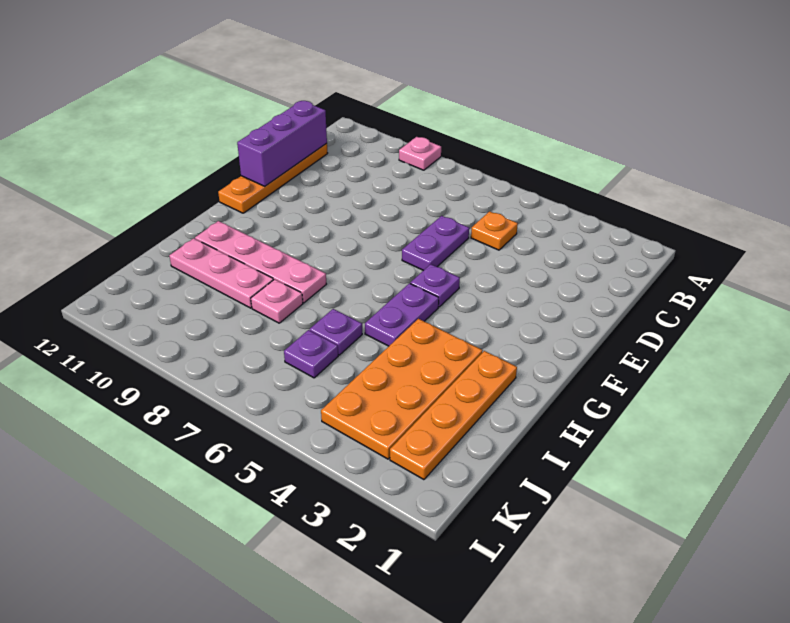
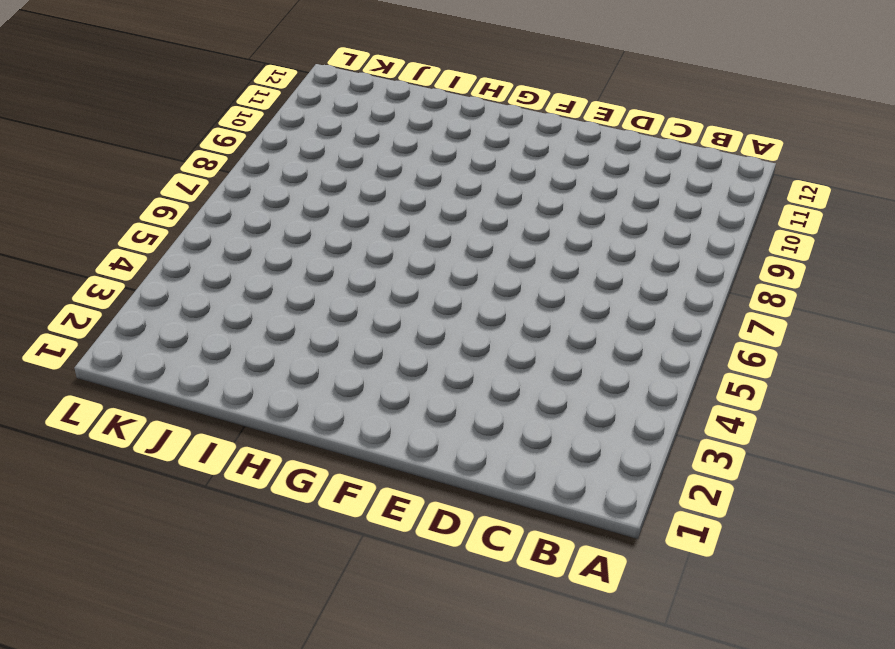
none -> pink plate A9 level 1
none -> orange plate C5 level 1
none -> orange plate C12:F12 level 1

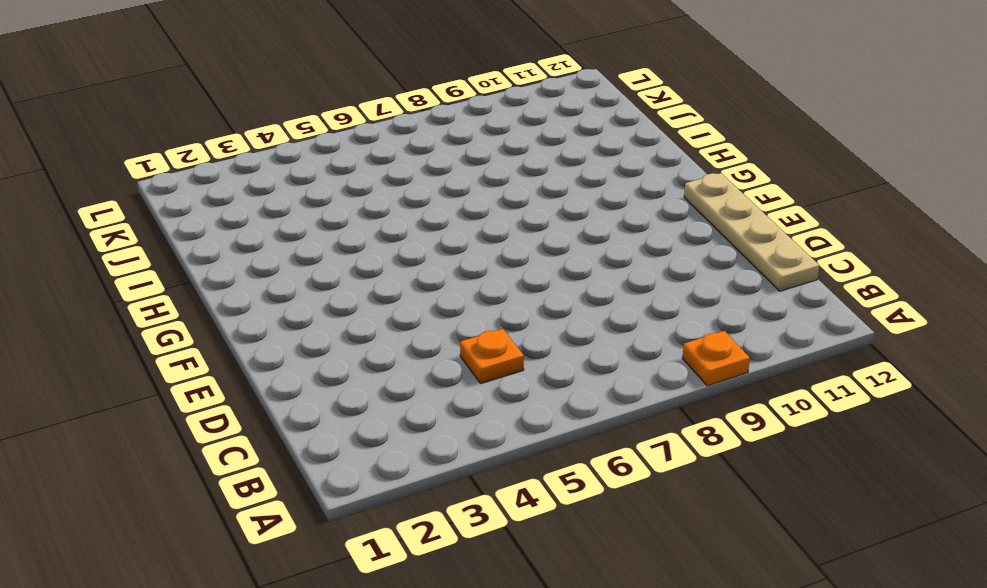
orange plate A9 level 1 -> pink plate A9 level 1
tan plate C12:F12 level 1 -> orange plate C12:F12 level 1
none -> purple plate D6:E6 level 1
none -> purple plate F5 level 1
none -> purple plate G5:H5 level 1

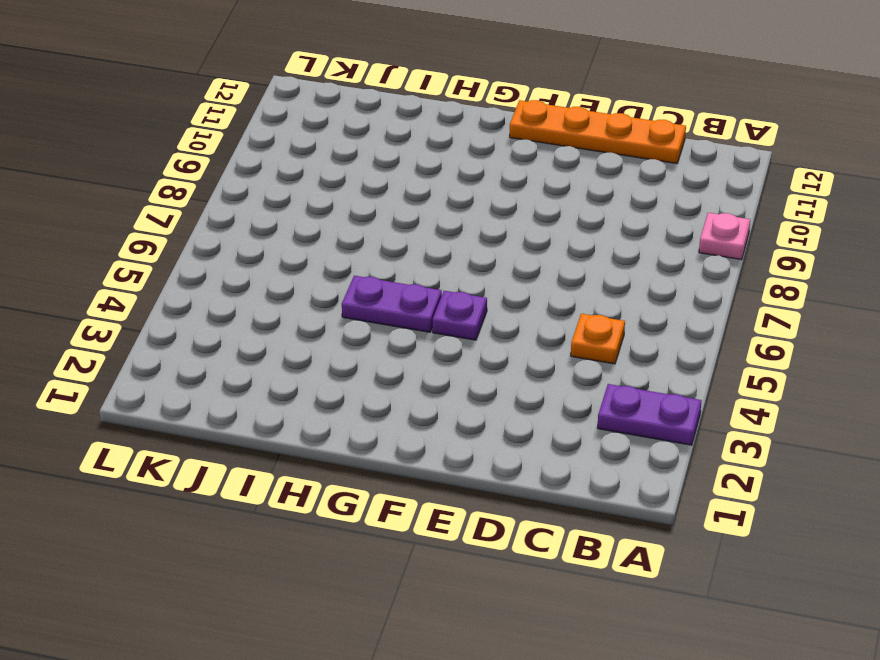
purple plate A3:B3 level 1 -> purple plate D6:E6 level 1
none -> orange plate H2:K2 level 1
none -> orange plate H3:K4 level 1
none -> pink plate H8:H11 level 1

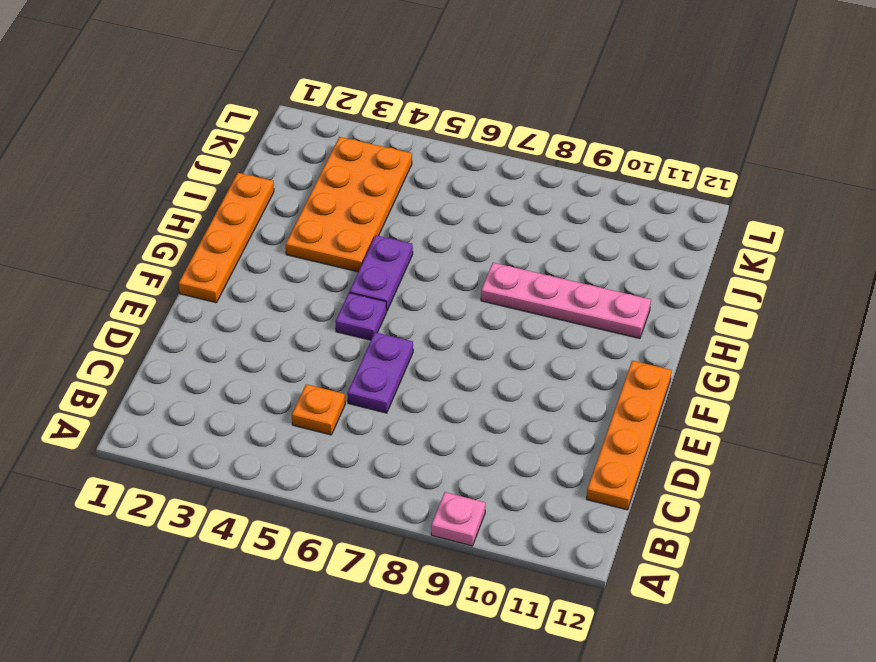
orange plate F1:I1 level 1 -> orange plate H2:K2 level 1
none -> purple plate I6 level 1
none -> pink plate I8 level 1
none -> pink plate I9:I11 level 1

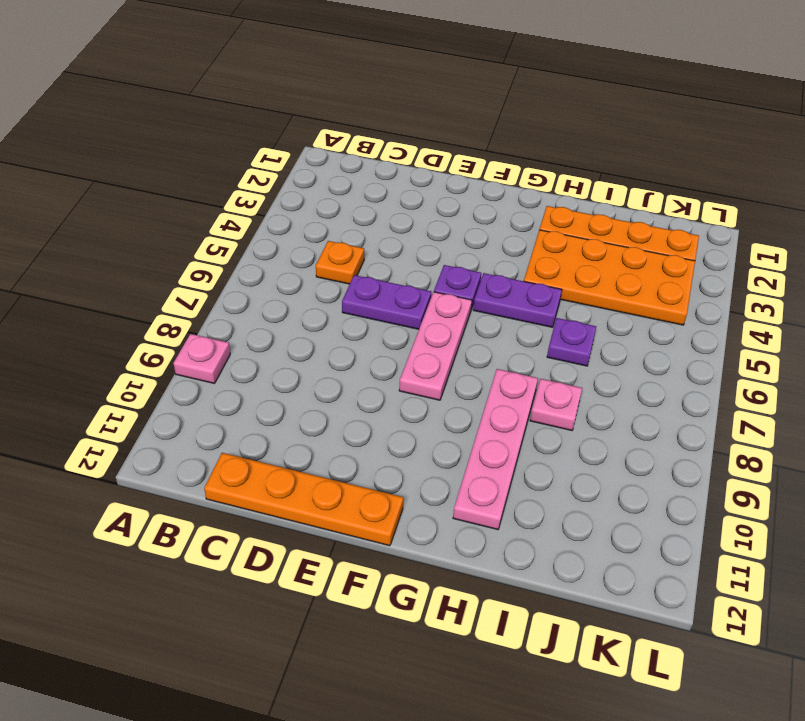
pink plate F6:F8 level 1 -> pink plate I9:I11 level 1
none -> purple plate J6 level 1
none -> purple brick C12:E12 level 2

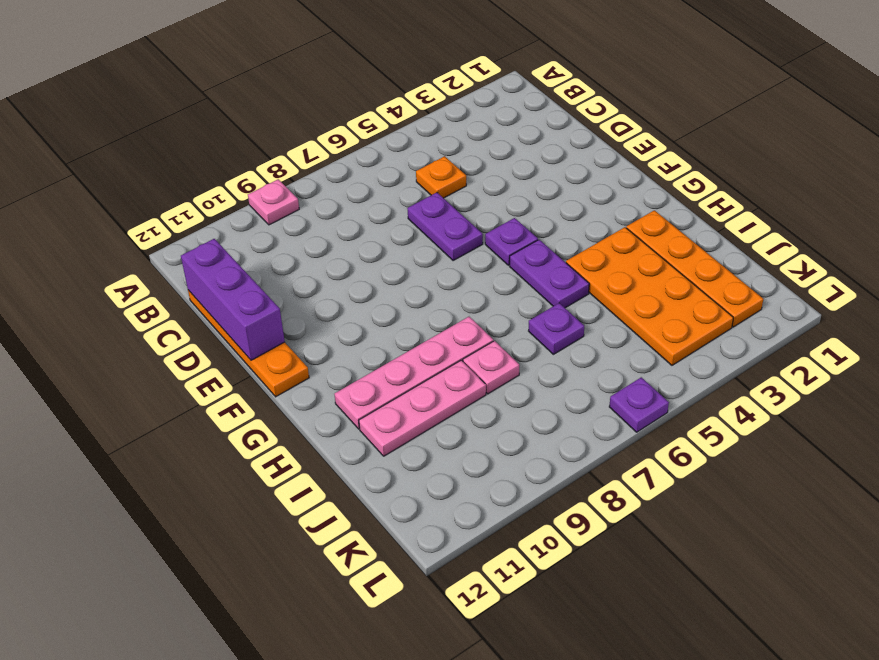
purple plate L6 level 1 -> purple plate J6 level 1

